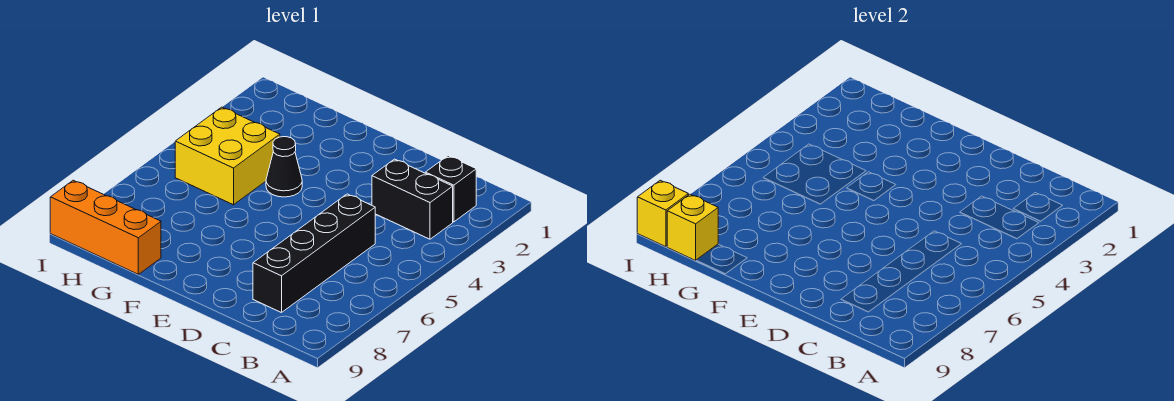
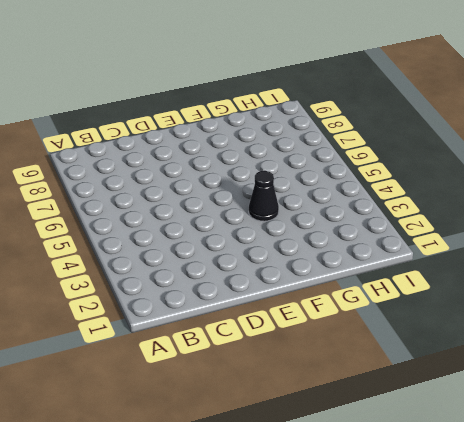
none -> black brick B2 level 1
none -> black brick B3:C3 level 1

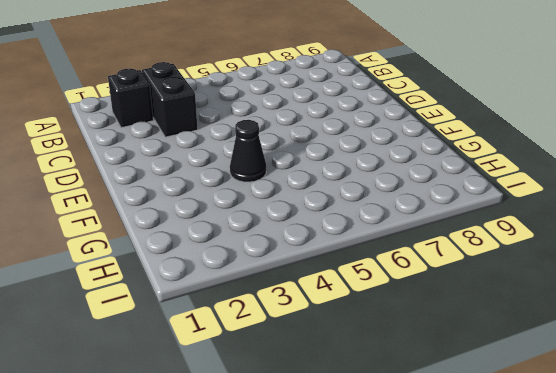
none -> black brick C5:C8 level 1
none -> yellow brick G4:H5 level 1

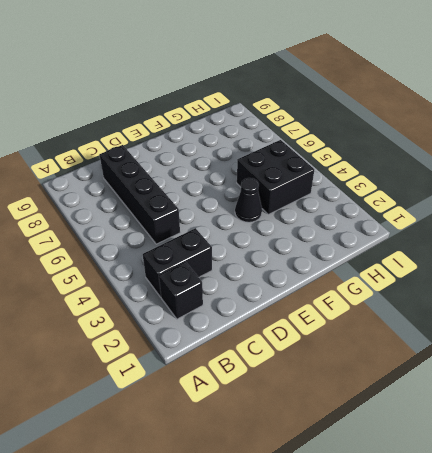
black brick G4:H5 level 1 -> yellow brick G4:H5 level 1
none -> orange brick G9:I9 level 1
none -> yellow brick H9 level 2

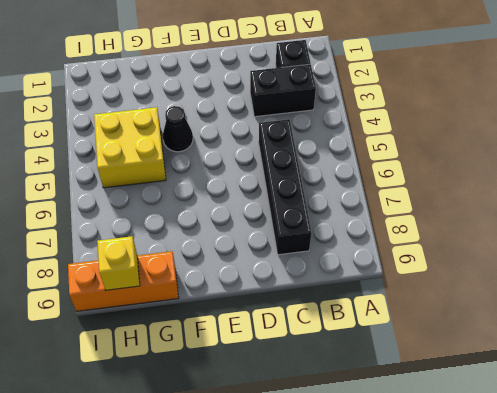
none -> yellow brick I9 level 2

